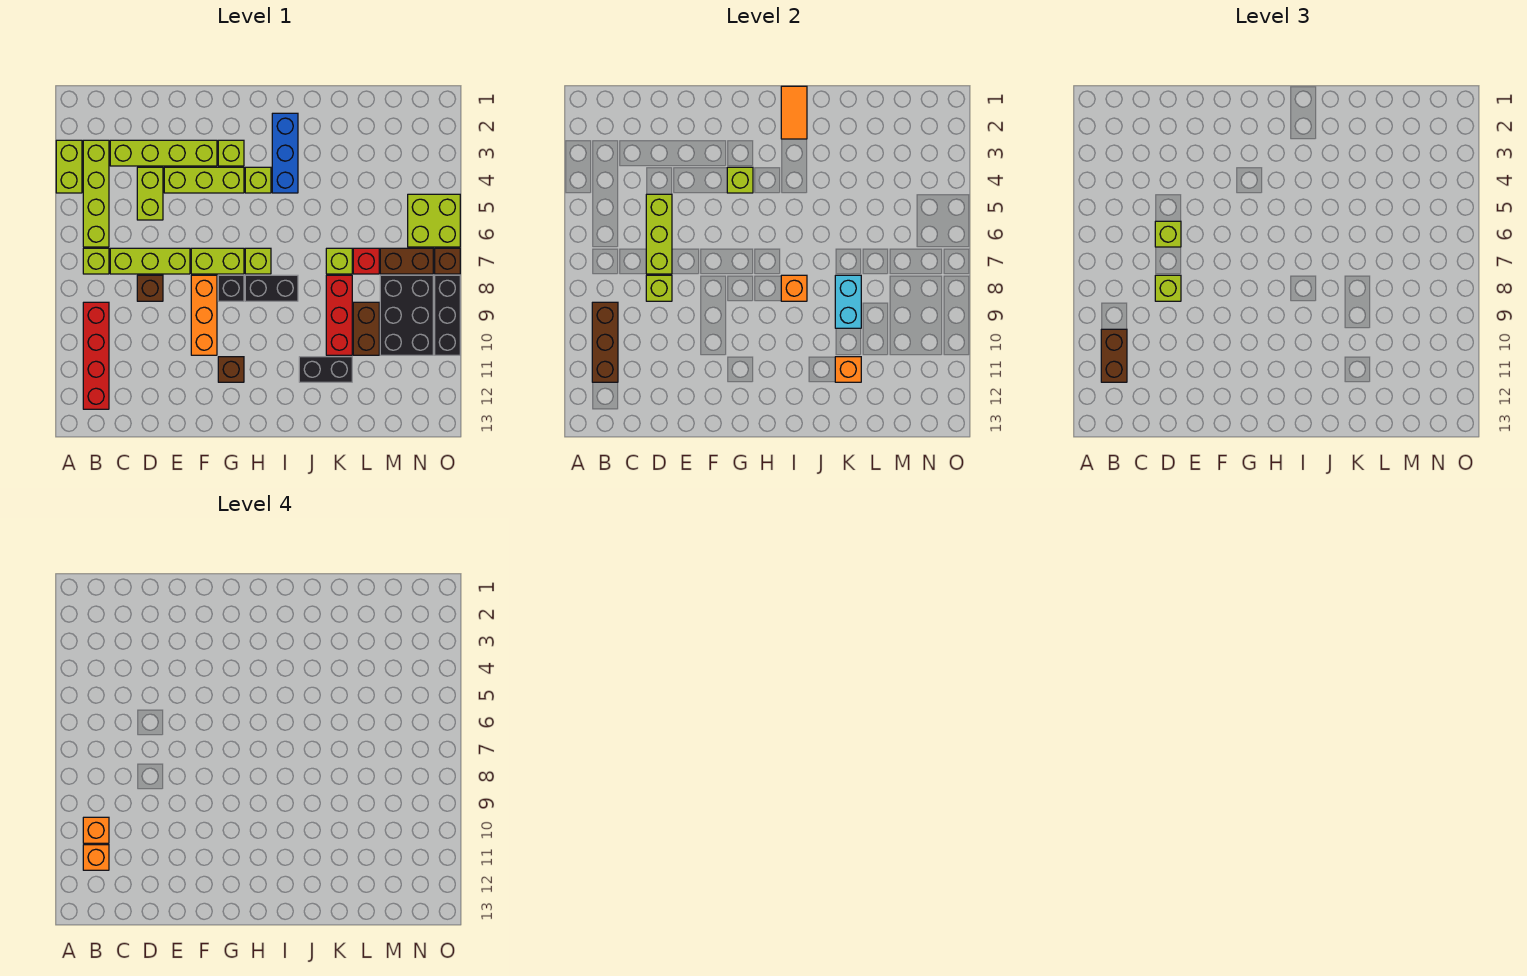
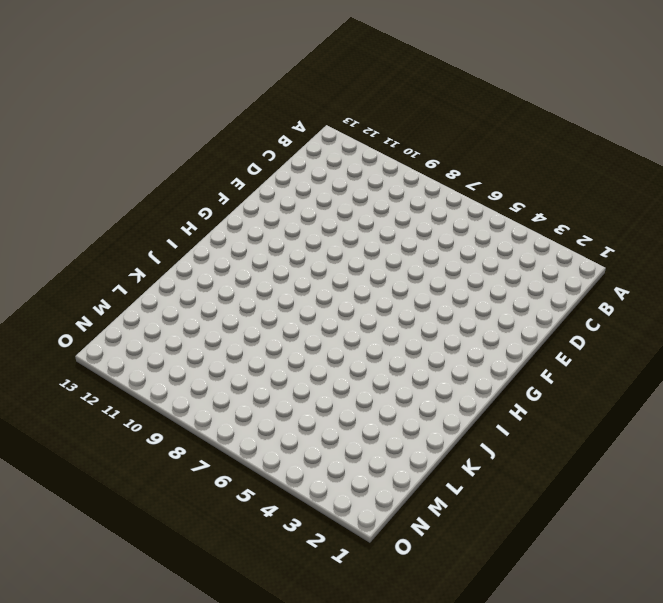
none -> lime brick A3:A4 level 1
none -> lime brick B3:B6 level 1
none -> lime brick B7 level 1
none -> red brick B9:B12 level 1

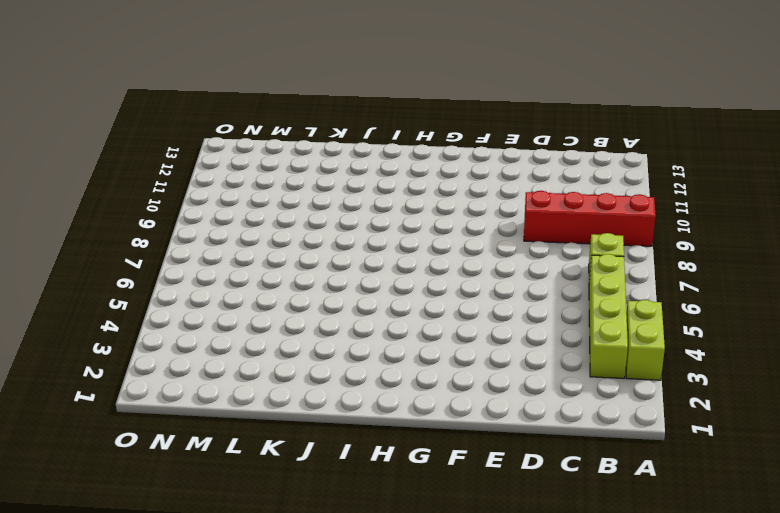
red brick A9:D9 level 1 -> red brick B9:B12 level 1
none -> lime brick C3:F3 level 1
none -> lime brick C7:E7 level 1
none -> lime brick D4:D5 level 1
none -> brown brick D8 level 1

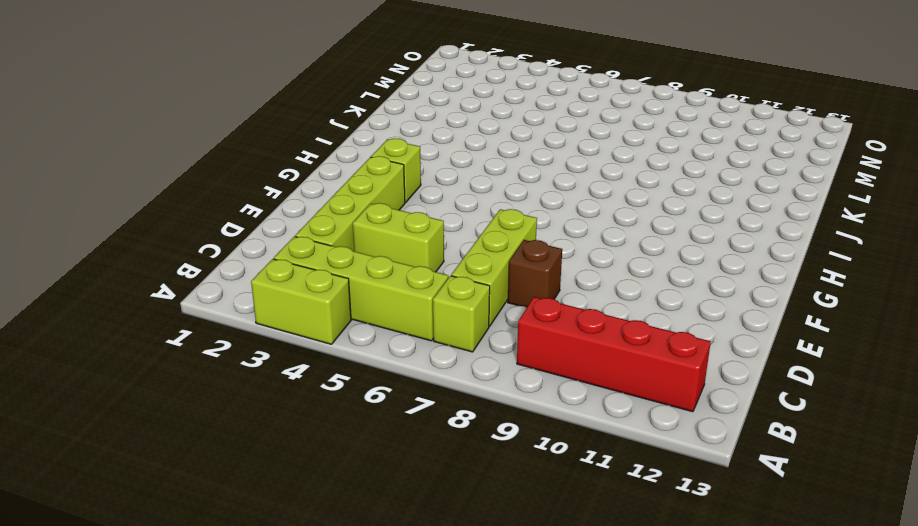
none -> lime brick E4:G4 level 1
none -> lime brick F7:G7 level 1
none -> orange brick F8:F10 level 1
none -> black brick G8 level 1

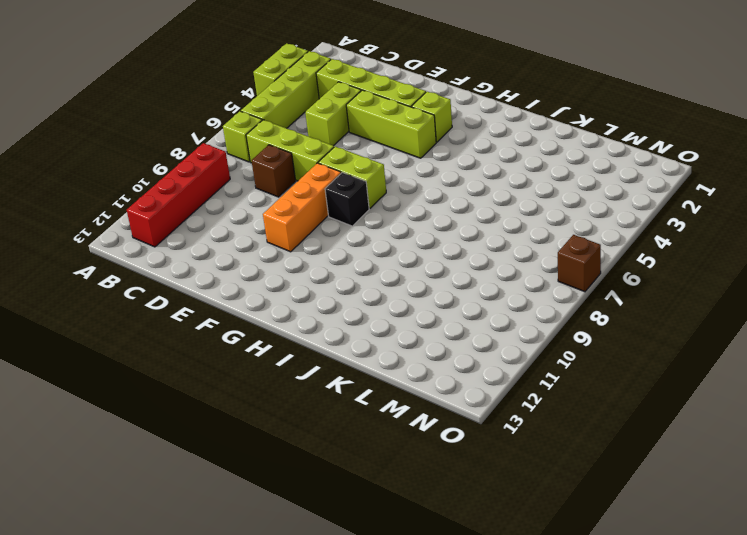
none -> brown brick G11 level 1
none -> lime brick H4 level 1
none -> lime brick H7 level 1
none -> black brick H8:I8 level 1

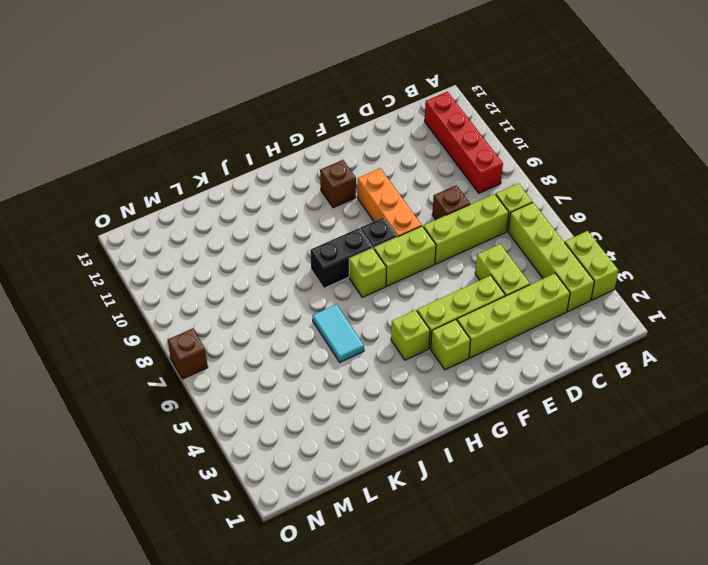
cyan tile J5:J6 level 1 -> none
none -> blue brick I2:I4 level 1
none -> black brick J11:K11 level 1
none -> lime brick K7 level 1
none -> red brick K8:K10 level 1

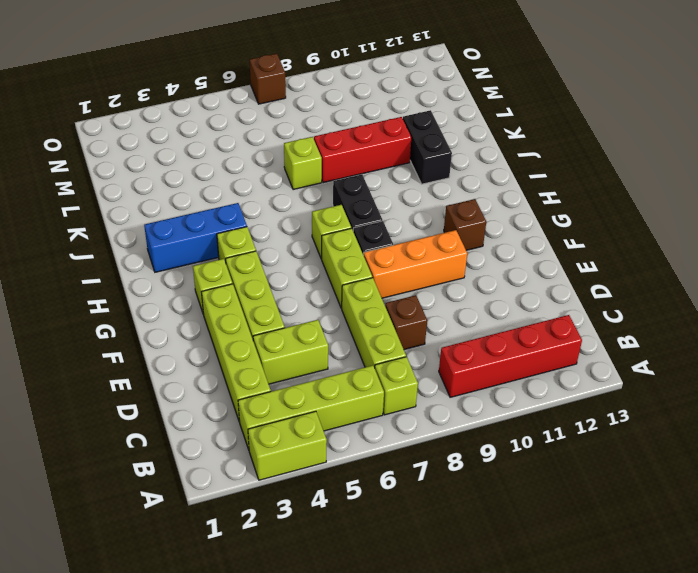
none -> red brick L7 level 1
none -> brown brick L9:L10 level 1
none -> brown brick M7:N7 level 1
none -> black brick M8:N10 level 1

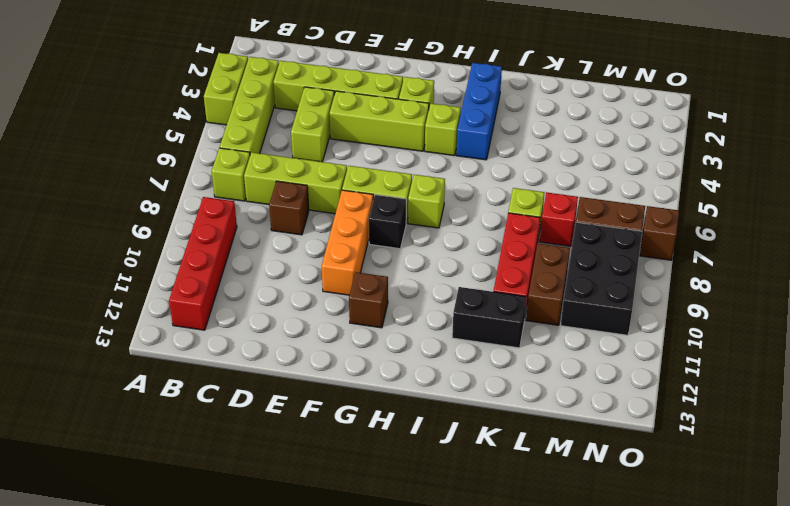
none -> black brick H8:I8 level 1
none -> lime brick N5:O6 level 1
none -> black brick O8:O10 level 1
none -> brown brick B9:B11 level 2

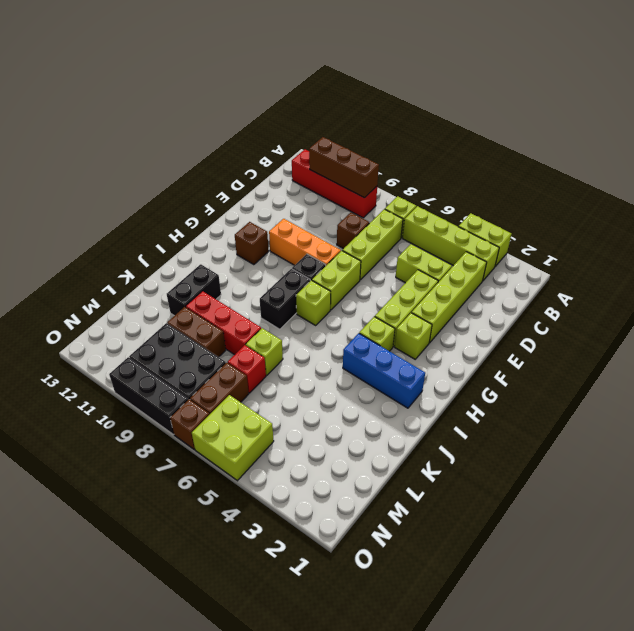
none -> lime brick D5:D7 level 2
none -> lime brick D8 level 2
none -> lime brick G4 level 2
none -> orange tile I1:I2 level 2

